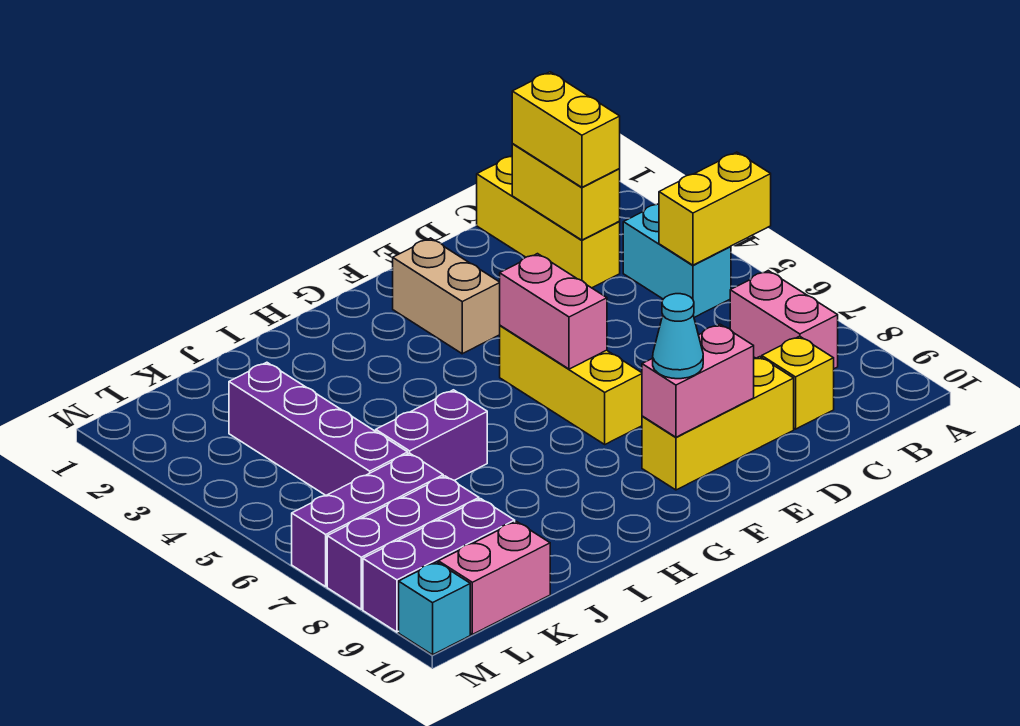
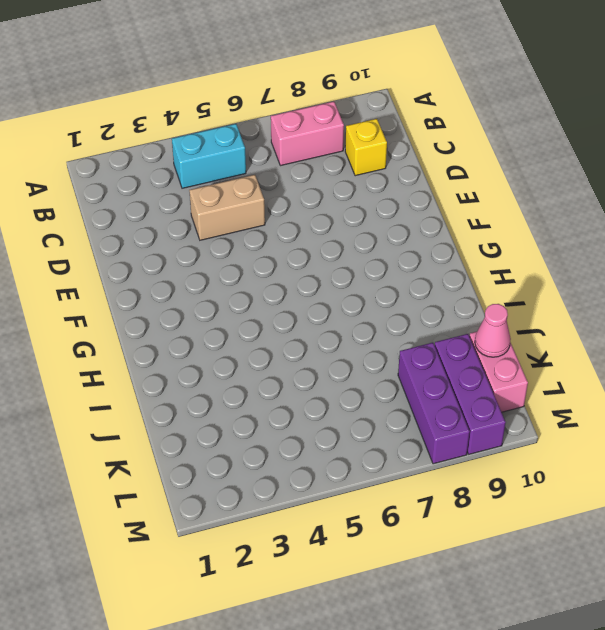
tan brick D4:D5 level 1 -> tan brick F2:F3 level 1
pink cone K10 level 2 -> none
none -> yellow brick C1:C3 level 1
none -> yellow brick D9:F9 level 1
none -> yellow brick F5:F7 level 1

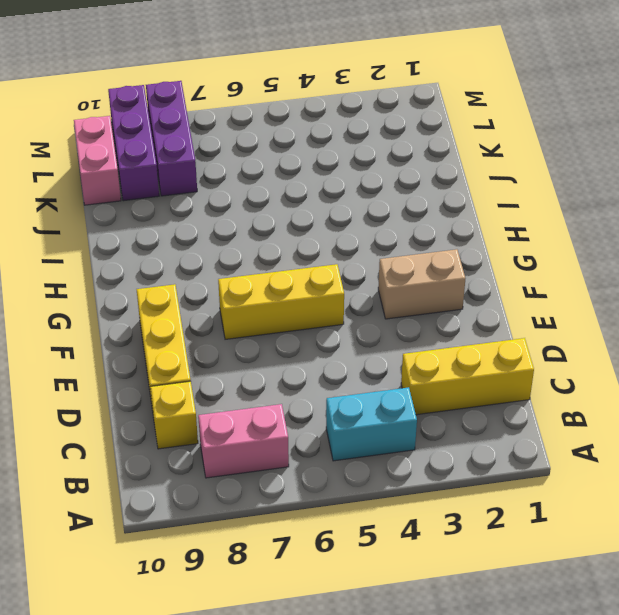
none -> purple brick I6:J6 level 1
none -> purple brick K3:K6 level 1
none -> purple brick K7:M7 level 1

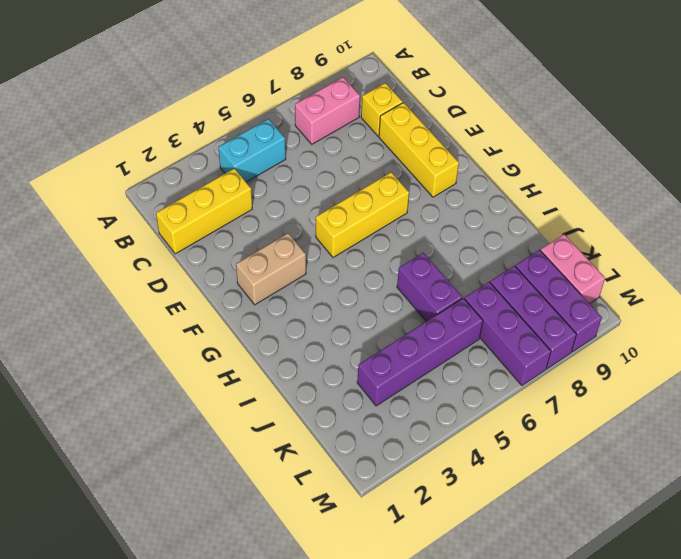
none -> cyan brick M10 level 1
none -> yellow brick A5:B5 level 2
none -> yellow brick C2:C3 level 2

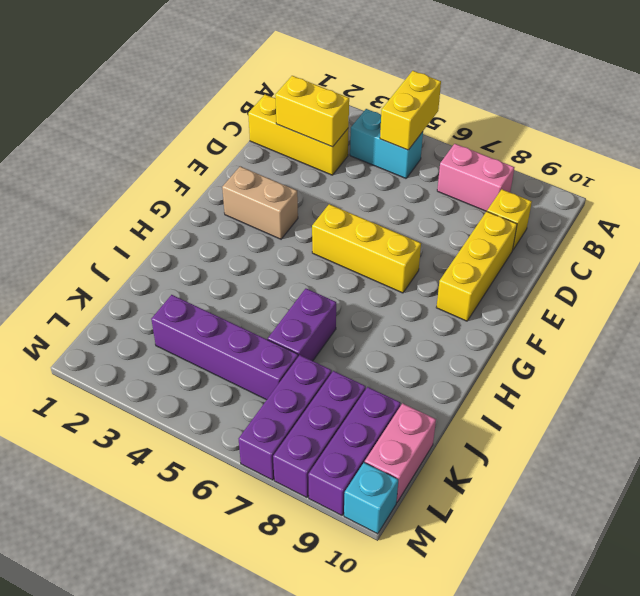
none -> pink brick E9:F9 level 2
none -> pink brick F5:F6 level 2
none -> yellow brick C2:C3 level 3

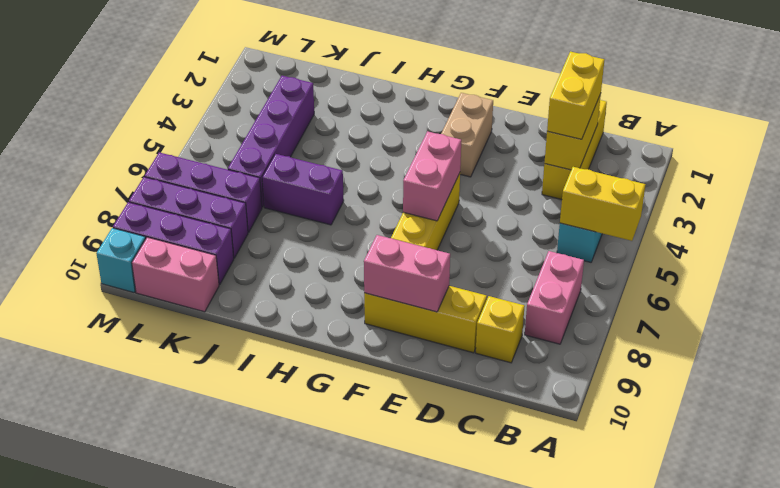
none -> cyan cone F9 level 3

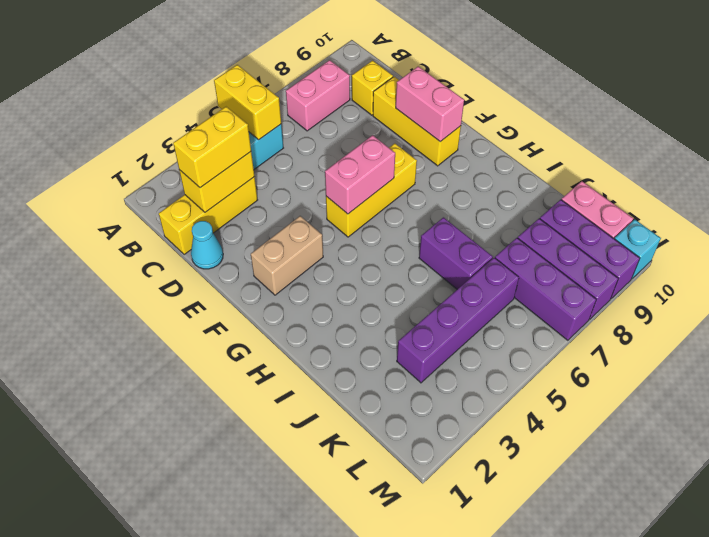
cyan cone D1 level 1 -> cyan cone F9 level 3

